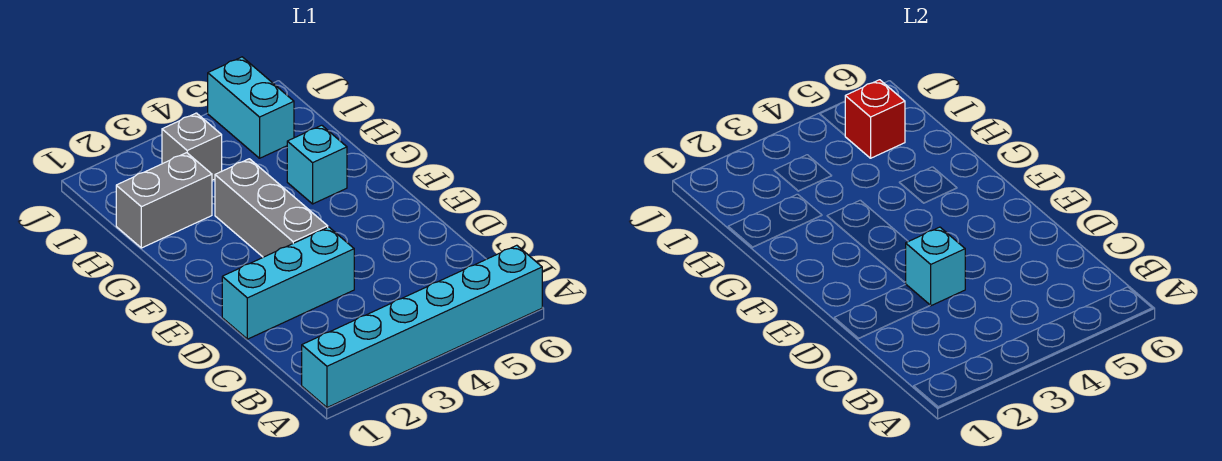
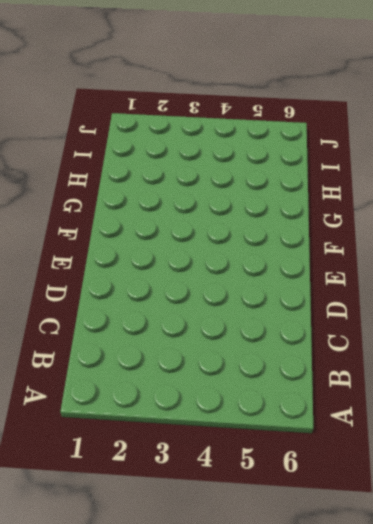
none -> cyan brick A1:A6 level 1
none -> cyan brick D1:D3 level 1

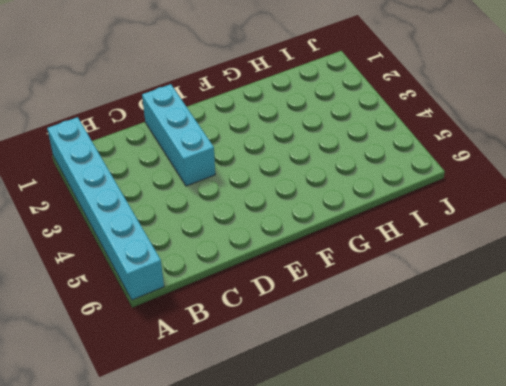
none -> grey brick E3:G3 level 1
none -> cyan brick G5 level 1

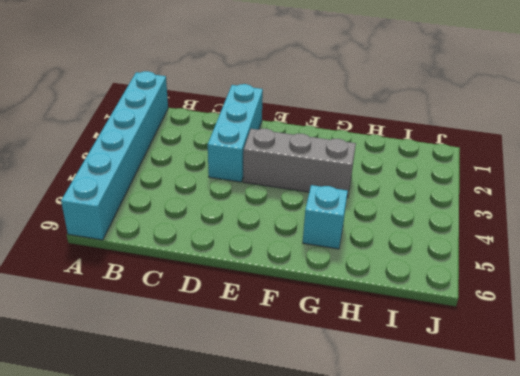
none -> grey brick H1:H2 level 1
none -> grey brick I3 level 1

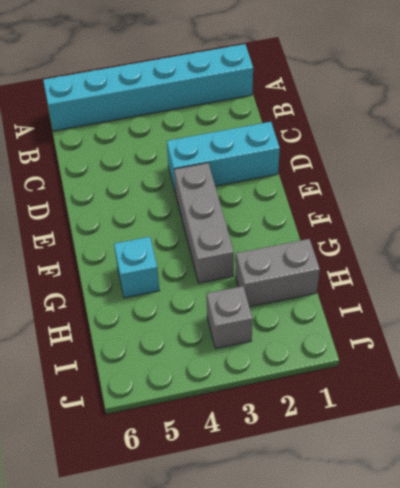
none -> cyan brick I5:J5 level 1
none -> cyan brick D3 level 2

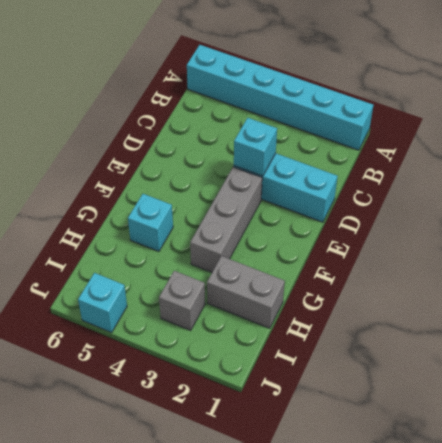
cyan brick J5 level 1 -> cyan brick I5:J5 level 1
none -> red brick I5 level 2

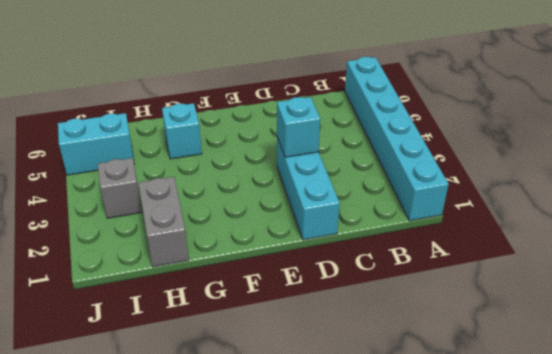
none -> grey brick E3:G3 level 1
none -> red brick I5 level 2

